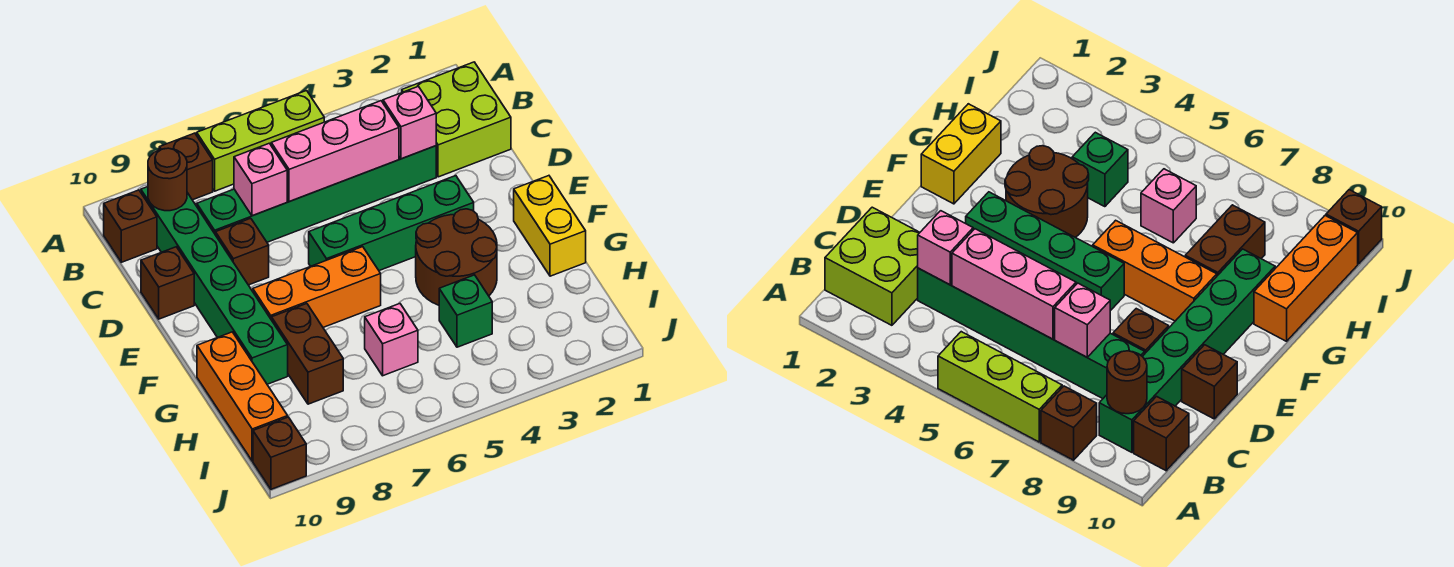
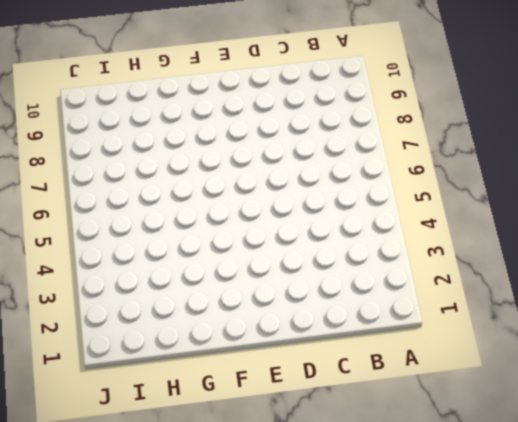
none -> lime brick A5:A7 level 1
none -> brown brick A8 level 1
none -> lime brick B1:C2 level 1

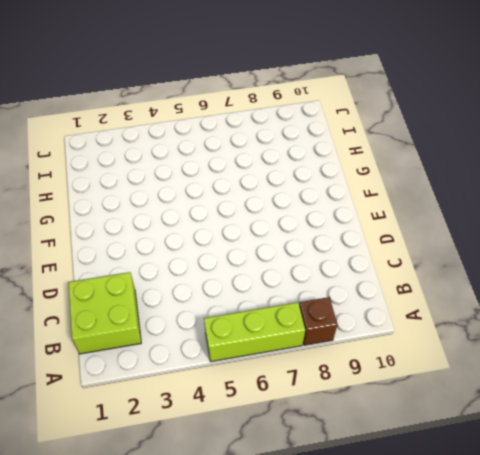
none -> green brick B9:G9 level 1
none -> brown brick B10 level 1
none -> green brick C3:C8 level 1

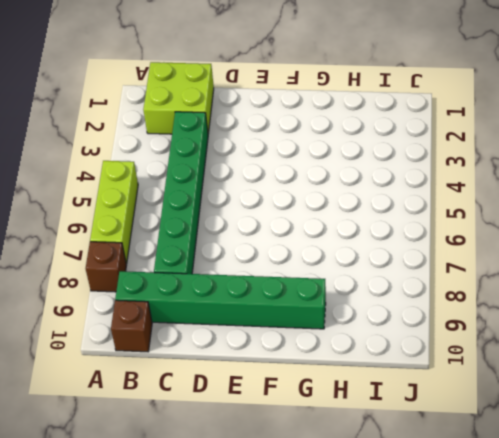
none -> brown brick D8 level 1
none -> brown brick D10 level 1
none -> green brick E3:E6 level 1

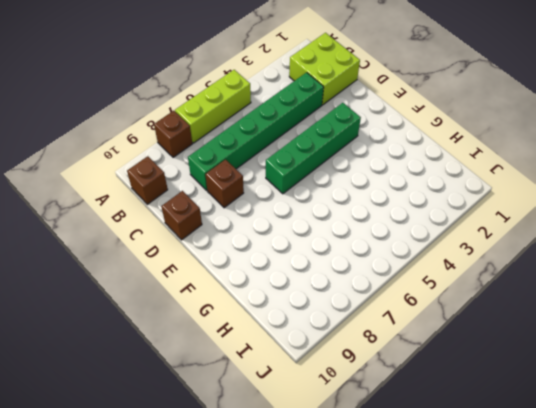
none -> green brick B9:G9 level 1
none -> yellow brick F1:G1 level 1
none -> brown round brick F3:G4 level 1

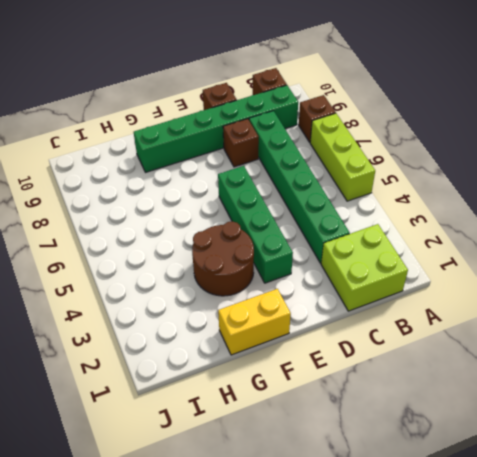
none -> orange brick F6:F8 level 1
none -> brown brick G8:H8 level 1
none -> orange brick G10:I10 level 1

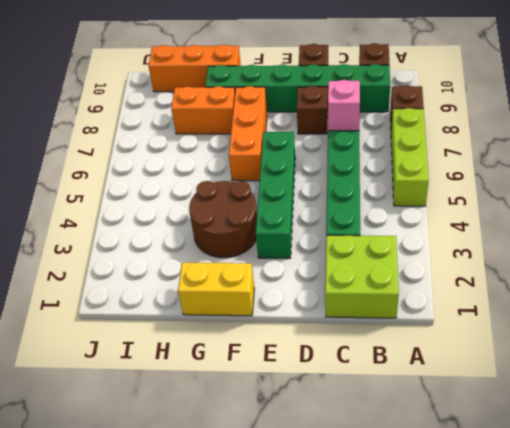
orange brick G8:H8 level 1 -> brown brick G8:H8 level 1
none -> green brick H4 level 1
none -> pink brick H6 level 1
none -> brown brick J10 level 1

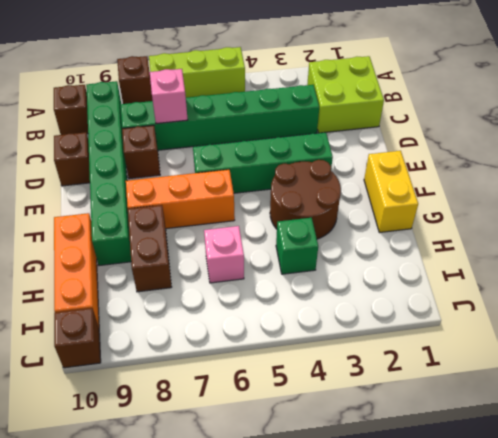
none -> brown round brick B9 level 2
none -> pink brick C3 level 2
none -> pink brick C4:C6 level 2

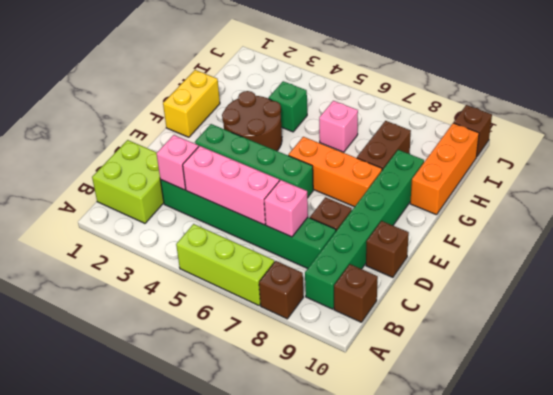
none -> brown round brick B9 level 2

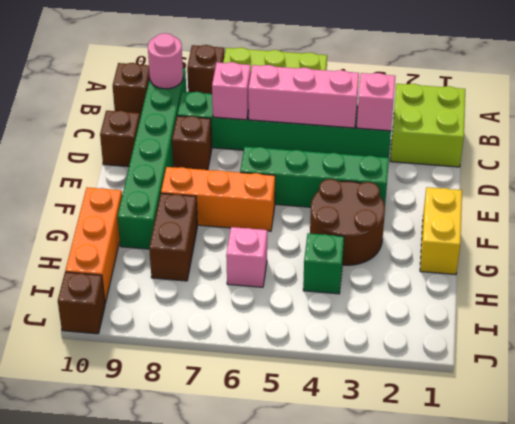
pink round brick B9 level 2 -> brown round brick B9 level 2

